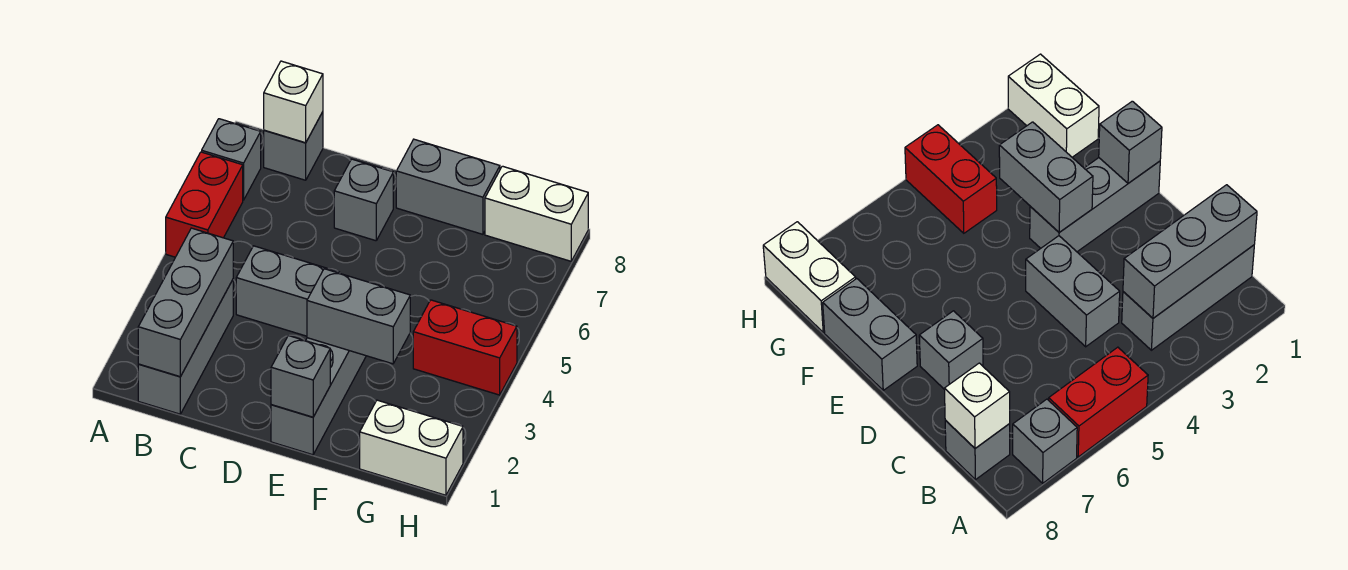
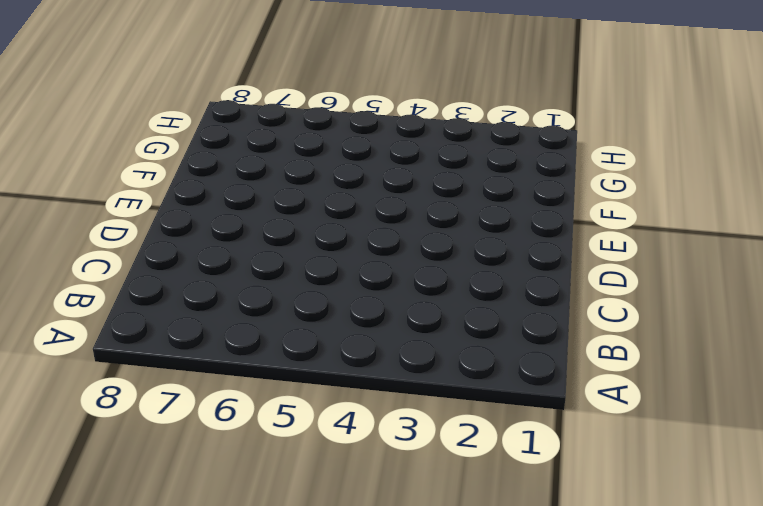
none -> red brick A5:A6 level 1
none -> grey brick A7 level 1
none -> grey brick B1:B3 level 1

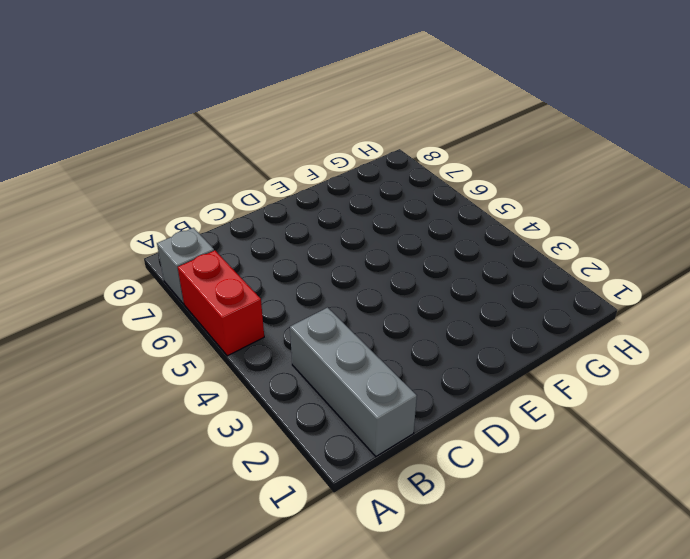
none -> grey brick B8 level 1
none -> grey brick C4:D4 level 1
none -> grey brick D7 level 1

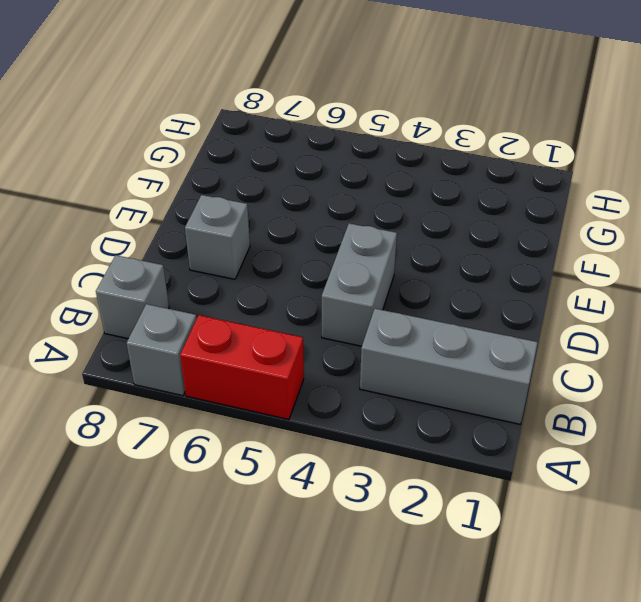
none -> grey brick E1:E3 level 1
none -> grey brick E8:F8 level 1
none -> white brick G1:H1 level 1

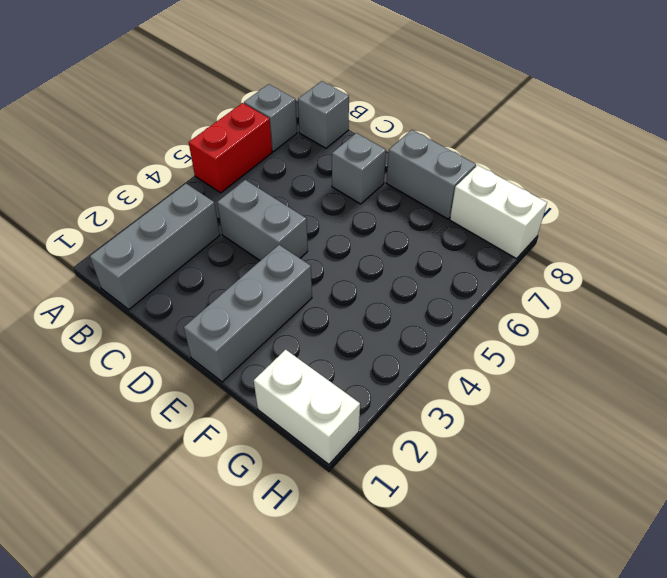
none -> red brick G4:H4 level 1
none -> grey brick B1:B3 level 2
none -> white brick B8 level 2

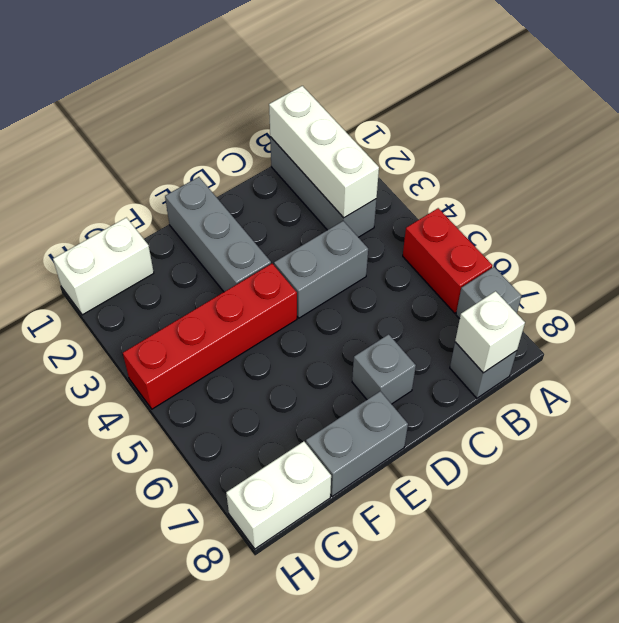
white brick B1:B3 level 2 -> grey brick B1:B3 level 2
red brick E4:H4 level 1 -> red brick G4:H4 level 1
none -> grey brick E1 level 2
none -> grey brick E3:F3 level 2

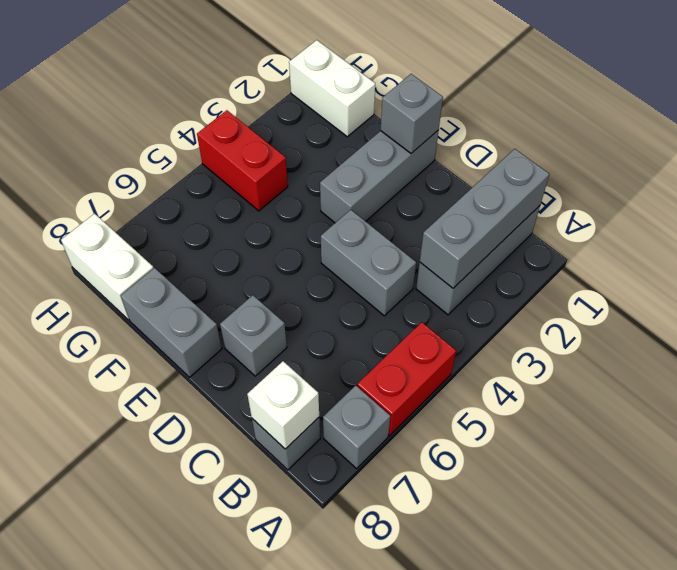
none -> grey brick E3:F3 level 2

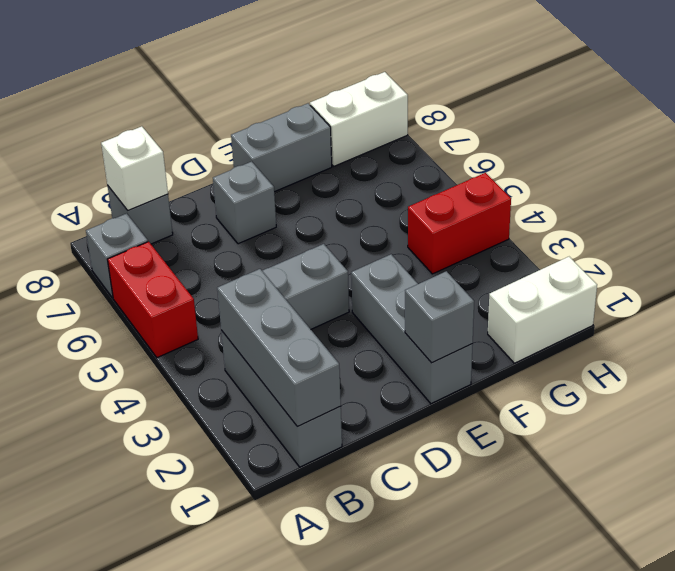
none -> grey brick E3:F3 level 2

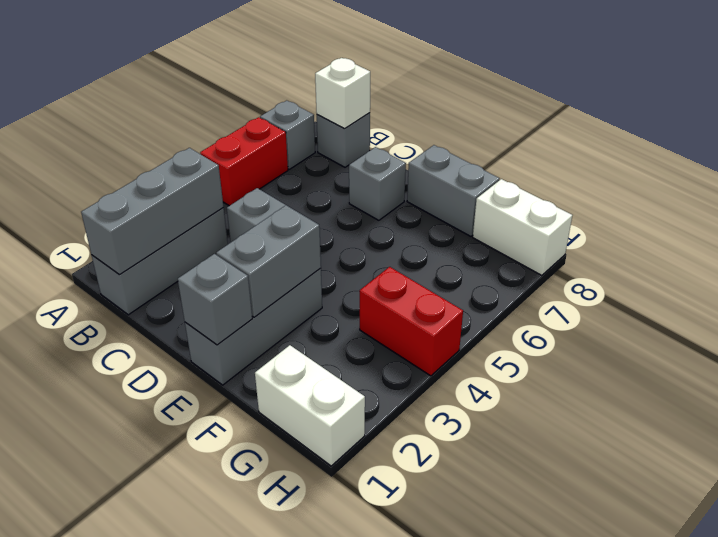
grey brick E2:E3 level 2 -> grey brick E3:F3 level 2

